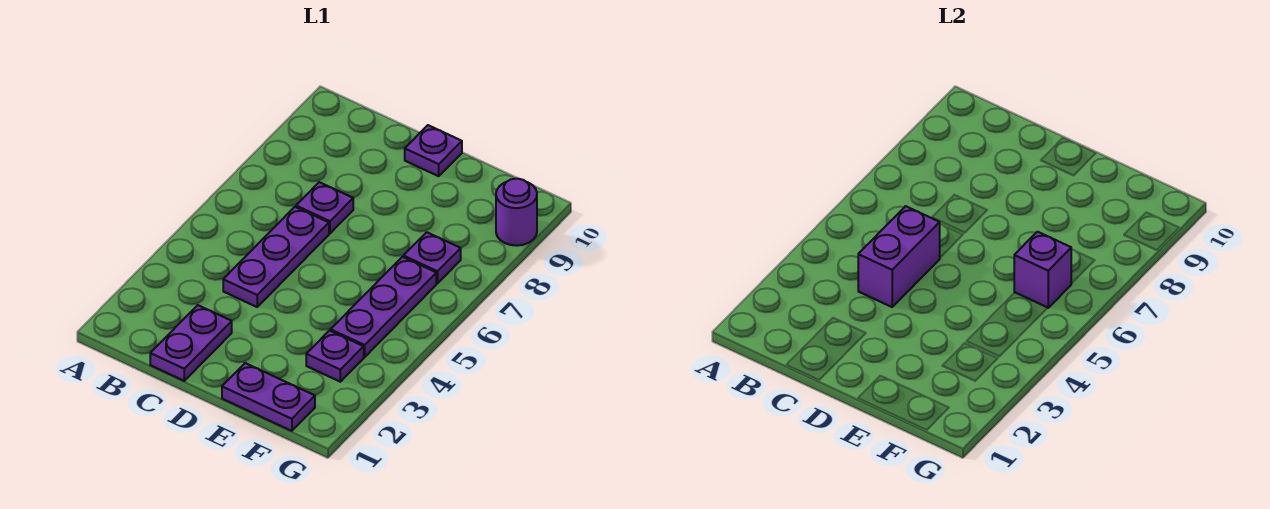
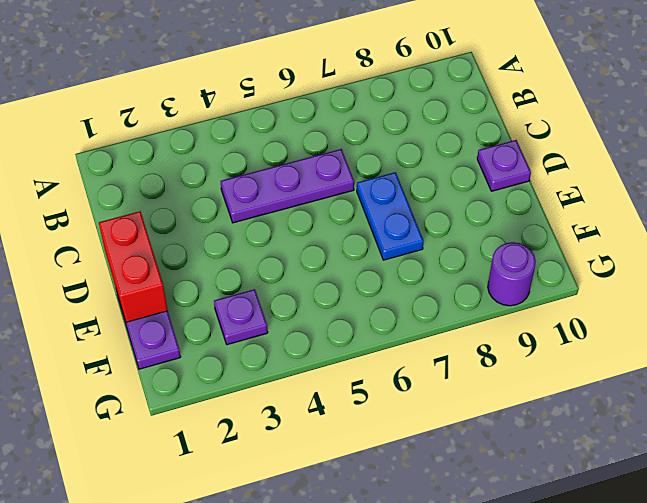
red brick D1:E1 level 2 -> none
blue plate D7:E7 level 1 -> none
none -> purple plate C1:C2 level 1
none -> purple plate C7 level 1

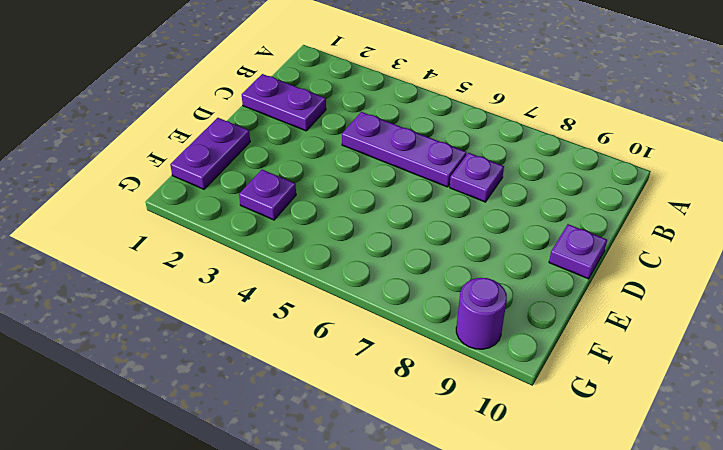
none -> purple plate F4:F6 level 1
none -> purple plate F7 level 1

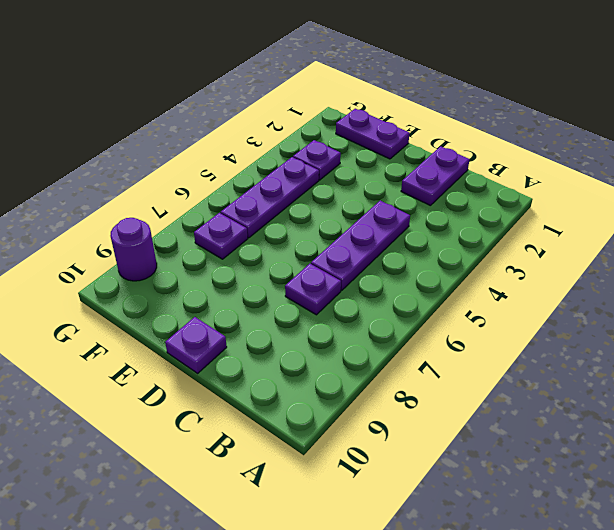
none -> purple brick C4:C5 level 2
none -> purple brick F6 level 2

